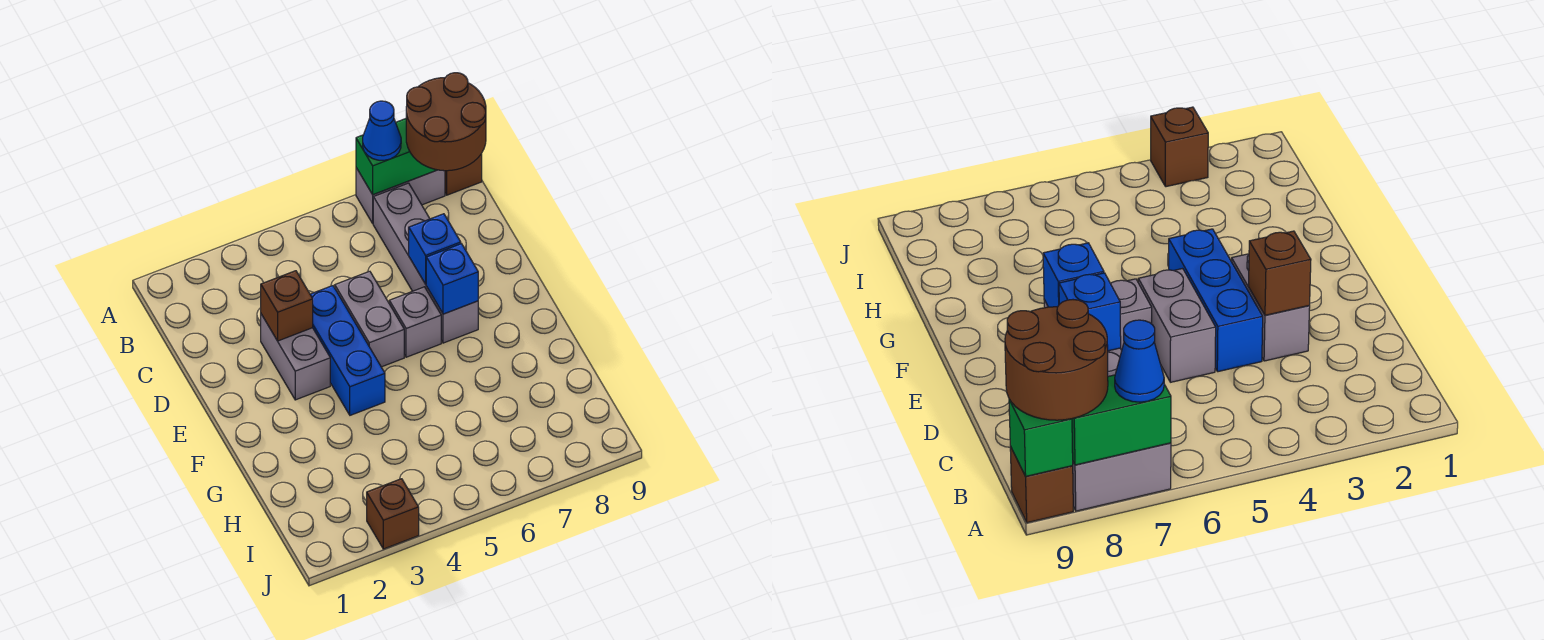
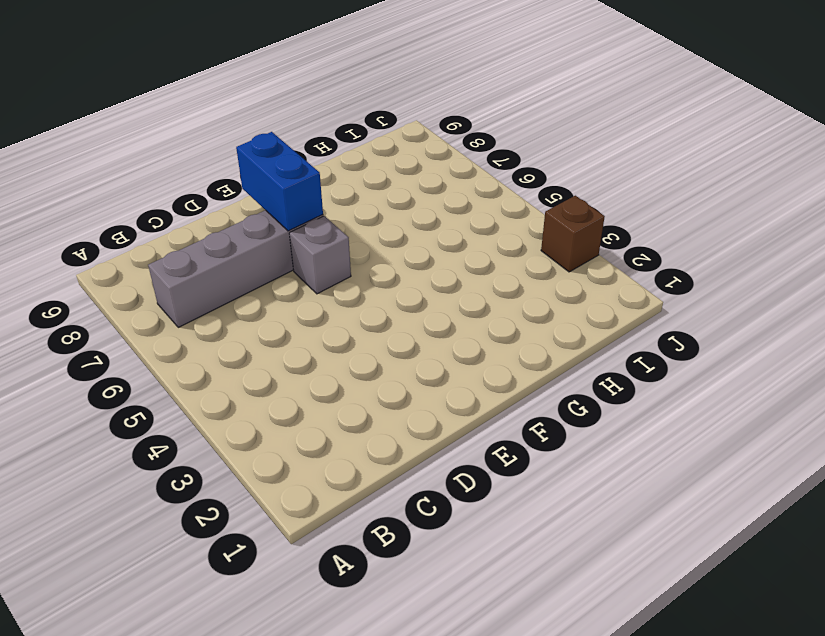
blue brick E7:E8 level 2 -> blue brick E7 level 2
none -> grey brick A7:A8 level 1
none -> brown brick A9 level 1
none -> grey brick D3:E3 level 1

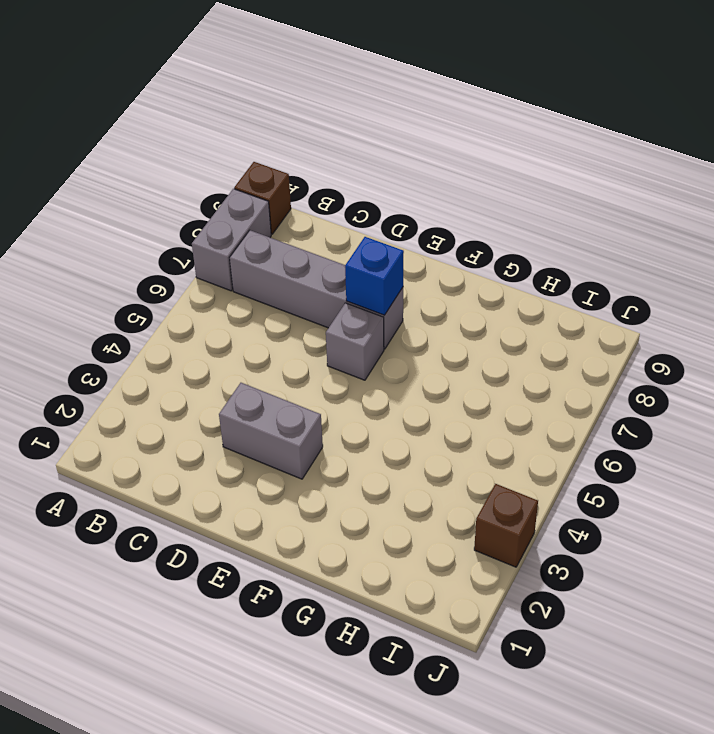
none -> blue brick D4:F4 level 1
none -> grey brick D5:E5 level 1
none -> green brick A7:A8 level 2

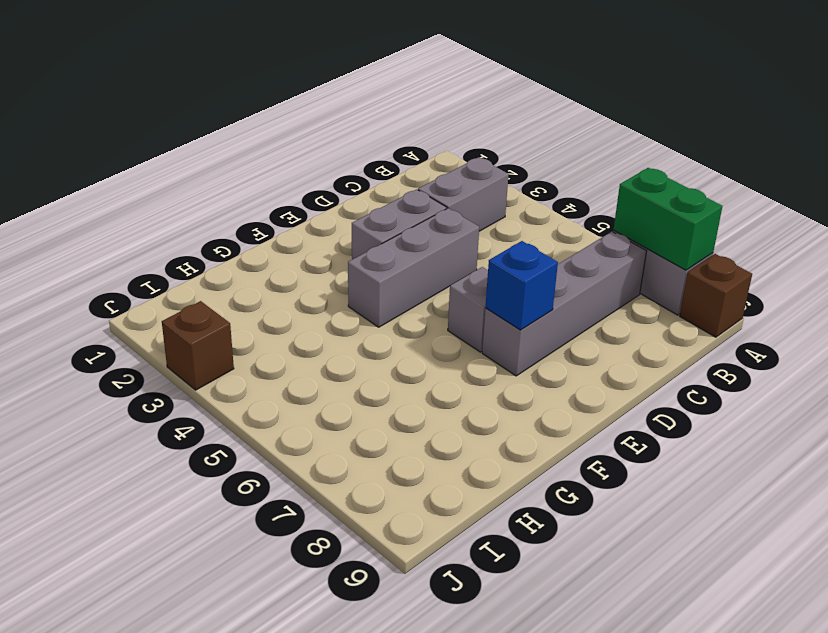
grey brick B3:C3 level 1 -> grey brick D5:E5 level 1
grey brick D4:F4 level 1 -> blue brick D4:F4 level 1
none -> green brick A9 level 2
none -> brown brick D3 level 2
none -> blue brick D7 level 2

